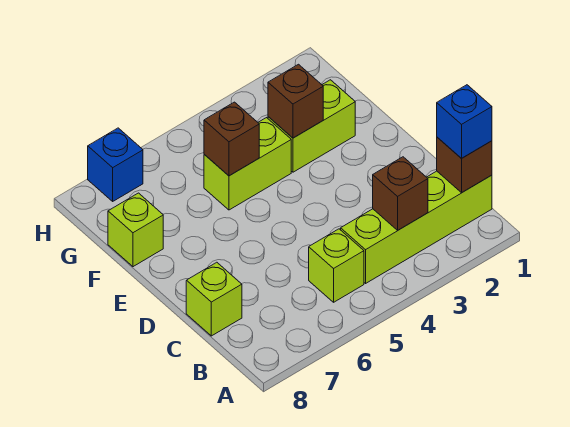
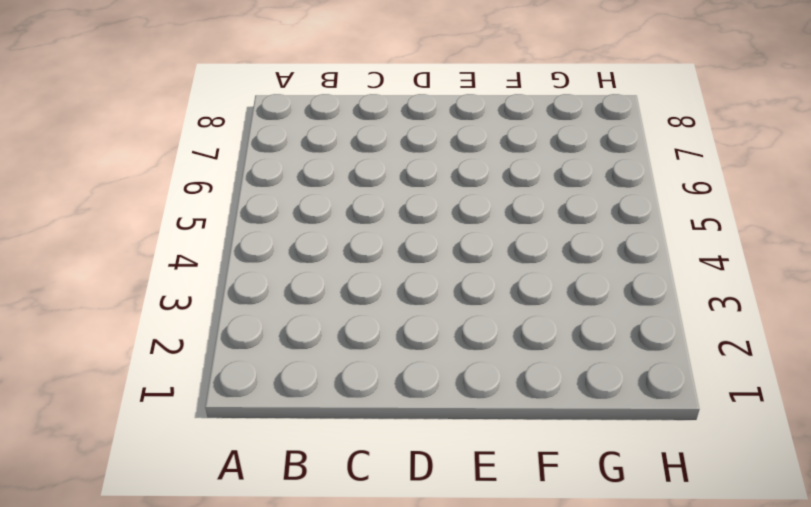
none -> lime brick B1:B4 level 1
none -> lime brick B5 level 1
none -> lime brick C8 level 1

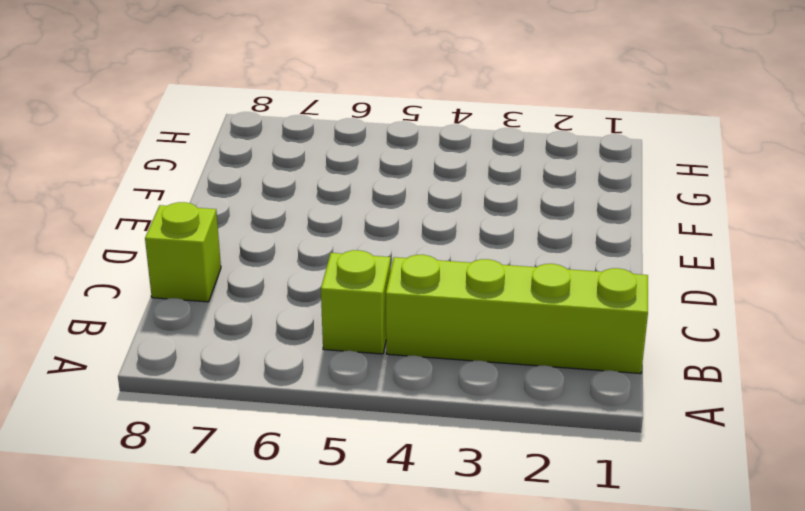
none -> lime brick F2:F3 level 1
none -> lime brick F4:F5 level 1
none -> lime brick F8 level 1

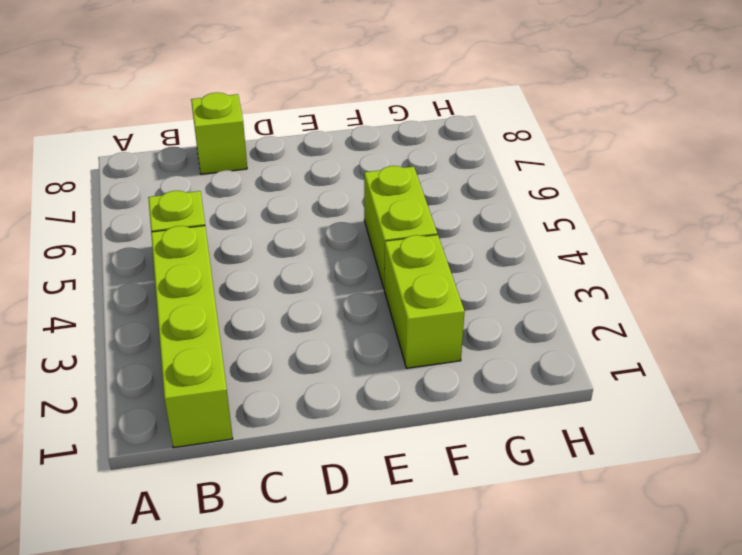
none -> lime brick F8 level 1
none -> blue brick H7 level 1
none -> brown brick B1 level 2

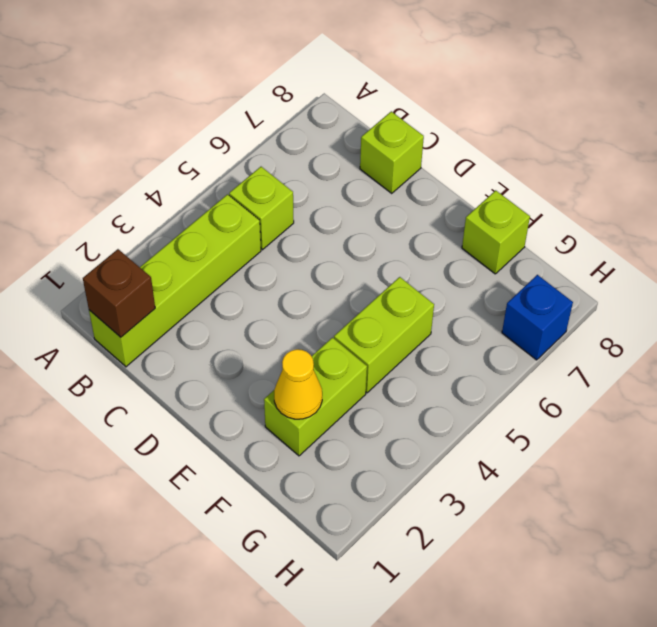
yellow cone F2 level 2 -> none
none -> brown brick B3 level 2
none -> brown brick F3 level 2
none -> brown brick F5 level 2

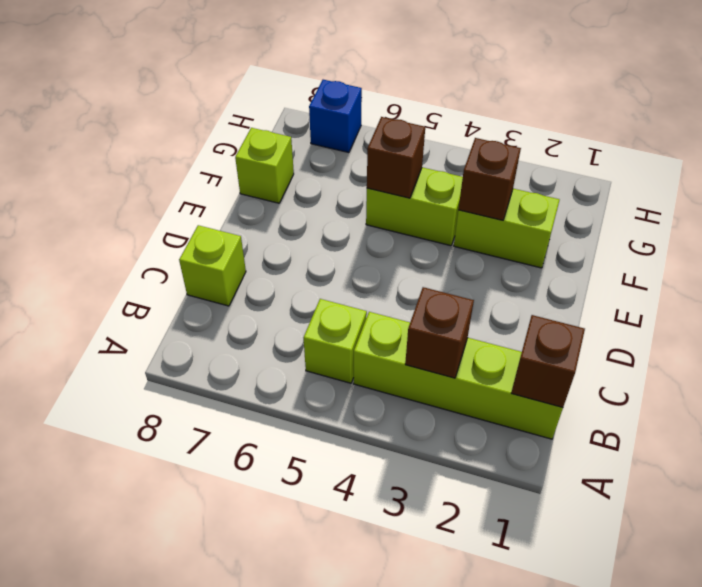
none -> blue brick B1 level 3

